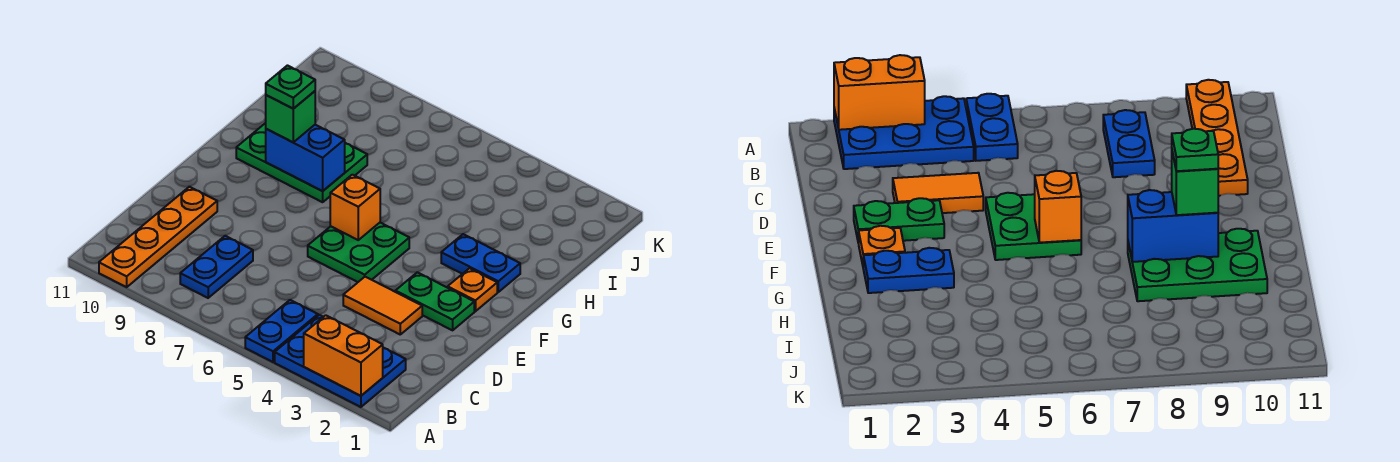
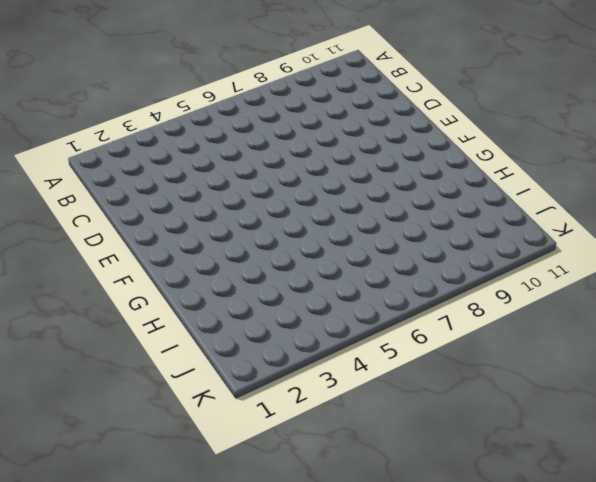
none -> blue plate A2:B4 level 1
none -> blue plate A5:B5 level 1
none -> orange plate A10:D10 level 1

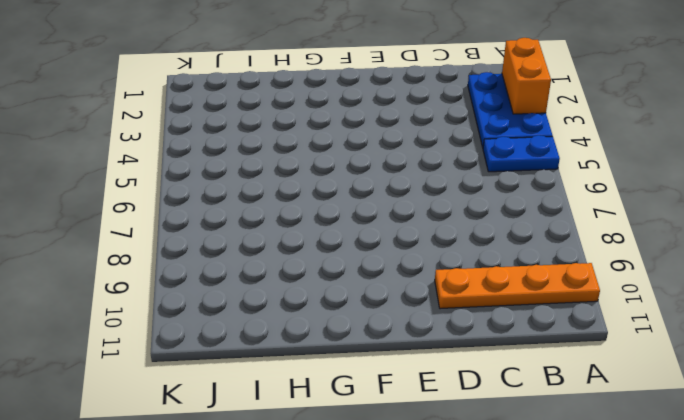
none -> blue plate B8:C8 level 1
none -> orange tile D3:D4 level 1
none -> green plate E2:E3 level 1

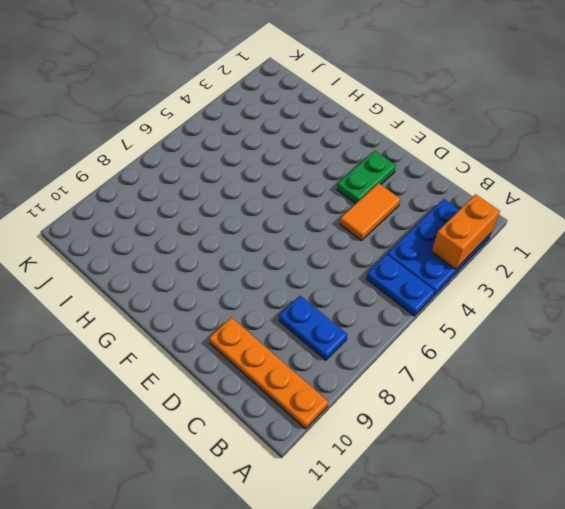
none -> green plate E5:F6 level 1
none -> orange plate F2 level 1
none -> blue plate G2:G3 level 1

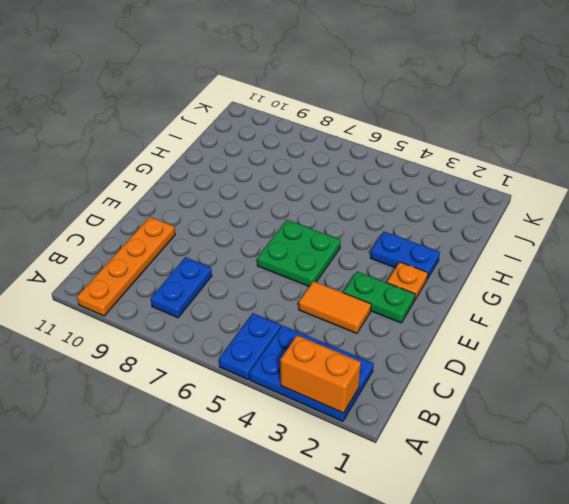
none -> green plate G8:H10 level 1
none -> orange brick F6 level 2
none -> blue brick G8:G9 level 2

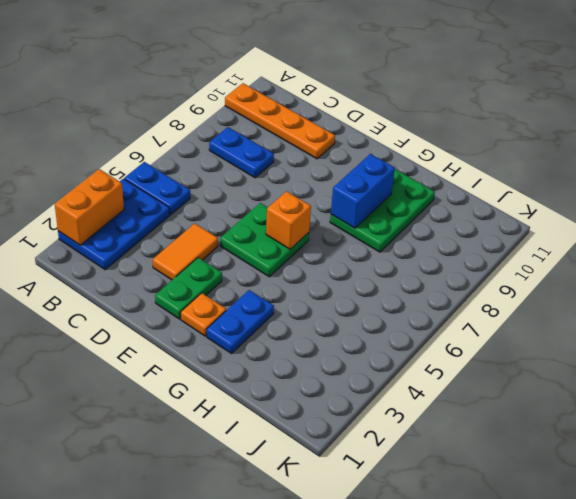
none -> green brick G9 level 3
none -> green plate G9 level 4

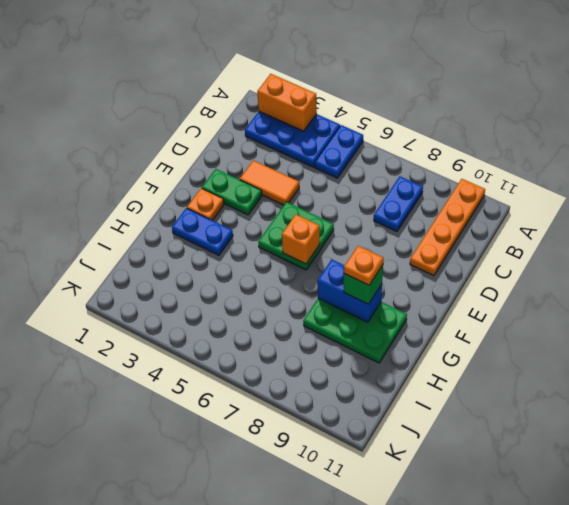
orange plate G9 level 4 -> green plate G9 level 4

